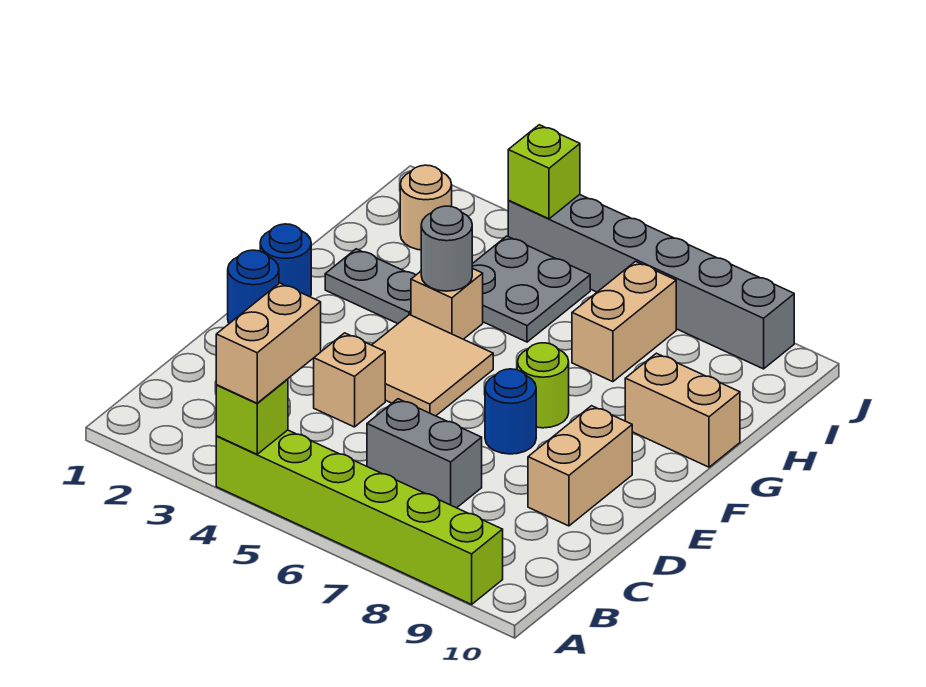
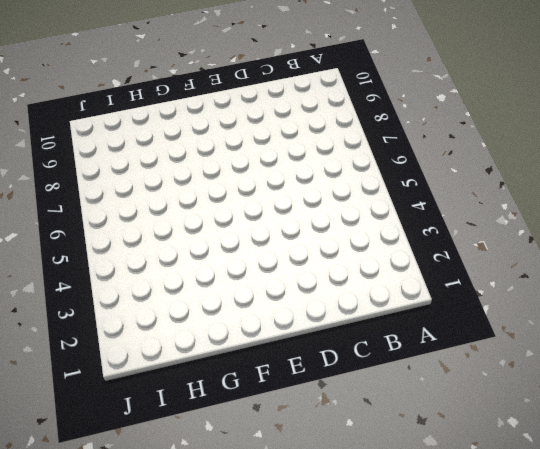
none -> lime brick A4:A9 level 1
none -> grey brick C6:C7 level 1
none -> tan brick D4 level 1

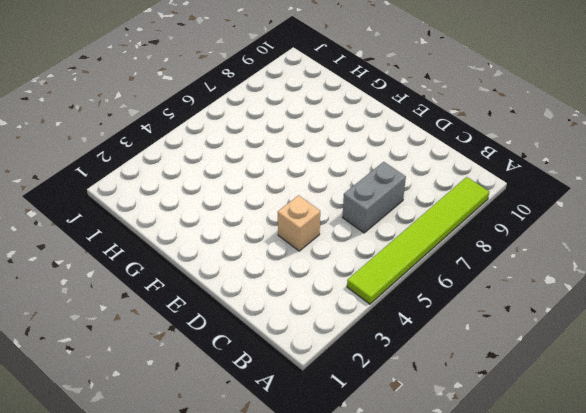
lime tile A4:A9 level 1 -> lime brick A4:A9 level 1
none -> tan brick D9:E9 level 1
none -> blue round brick E1 level 1
none -> tan tile E4:F5 level 1

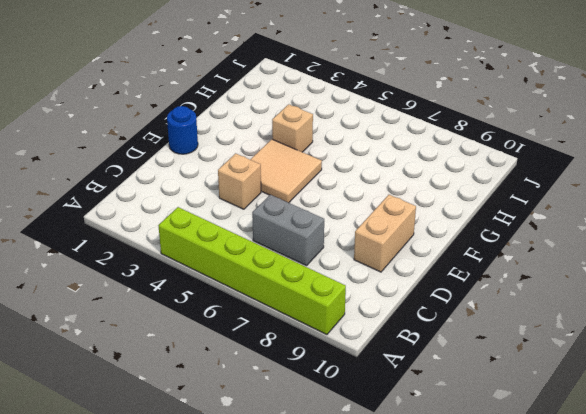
none -> blue round brick E7 level 1
none -> blue round brick F1 level 1
none -> lime round brick F7 level 1

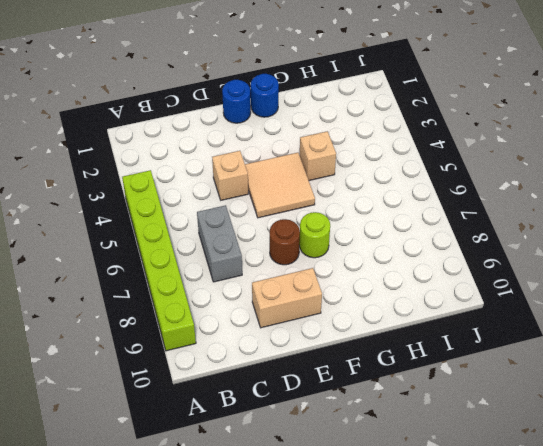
brown round brick E7 level 1 -> blue round brick E7 level 1
none -> grey plate G2:G3 level 1
none -> tan brick G9:G10 level 1
none -> grey plate H4:I5 level 1

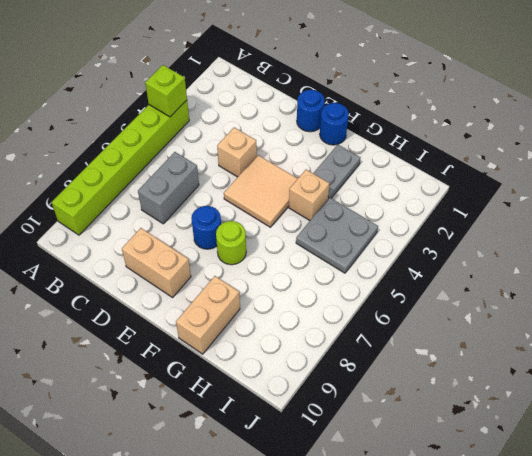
none -> tan brick H7:I7 level 1
none -> tan round brick I2 level 1
none -> grey brick J4:J9 level 1

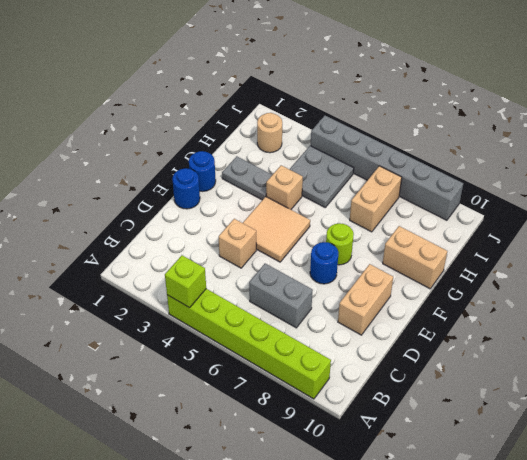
none -> grey round brick G4 level 2
none -> lime brick J4 level 2
none -> tan brick A4:B4 level 3

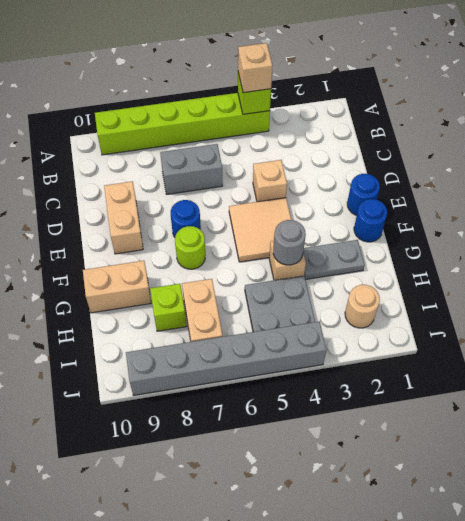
tan brick A4 level 3 -> tan brick A4:B4 level 3
lime brick H8 level 1 -> lime brick J4 level 2

